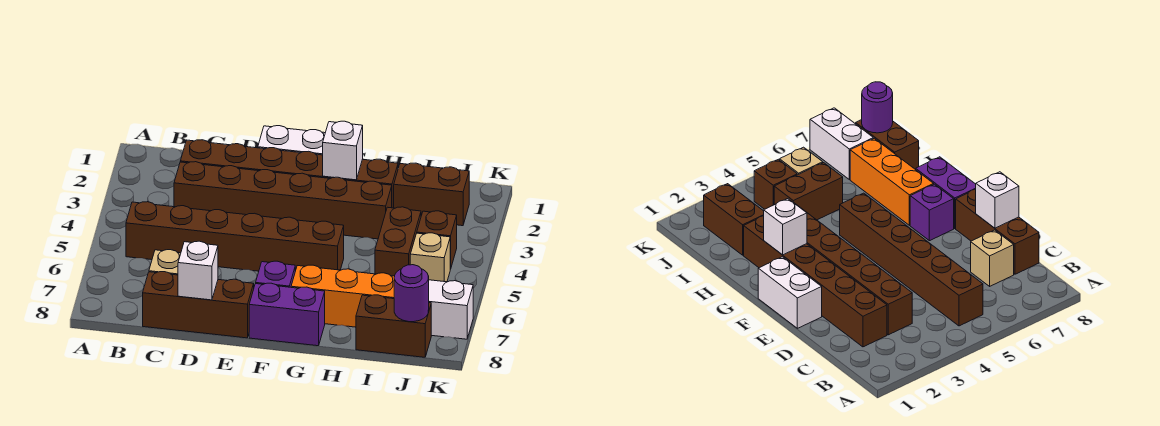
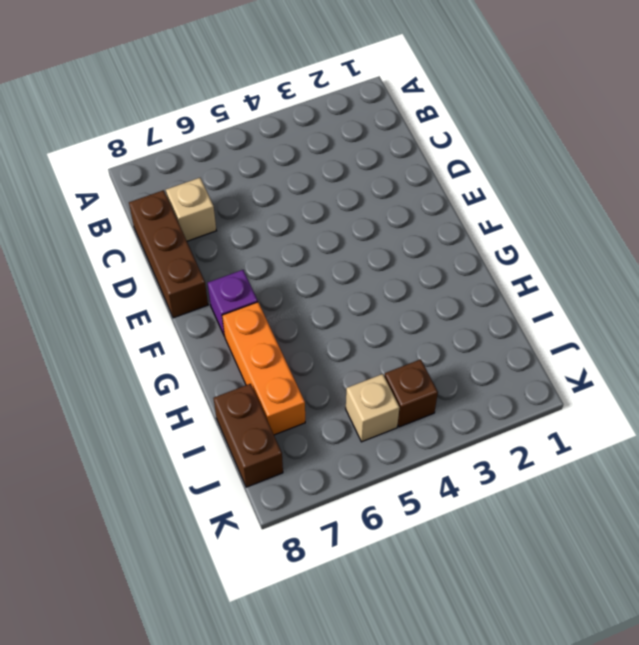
none -> brown brick B5:G5 level 1
none -> brown brick C2:H2 level 1
none -> brown brick C3:H3 level 1

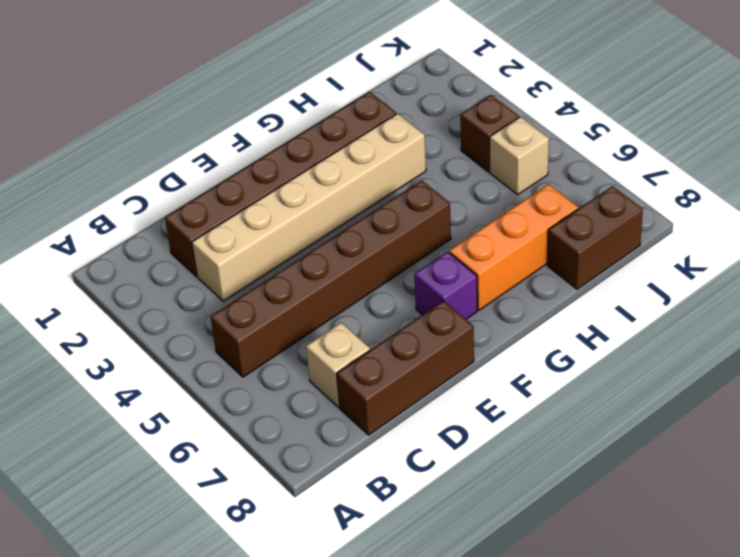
tan brick C3:H3 level 1 -> brown brick C3:H3 level 1
none -> white brick E1:F1 level 1
none -> purple brick F8:G8 level 1
none -> brown brick I2:J2 level 1

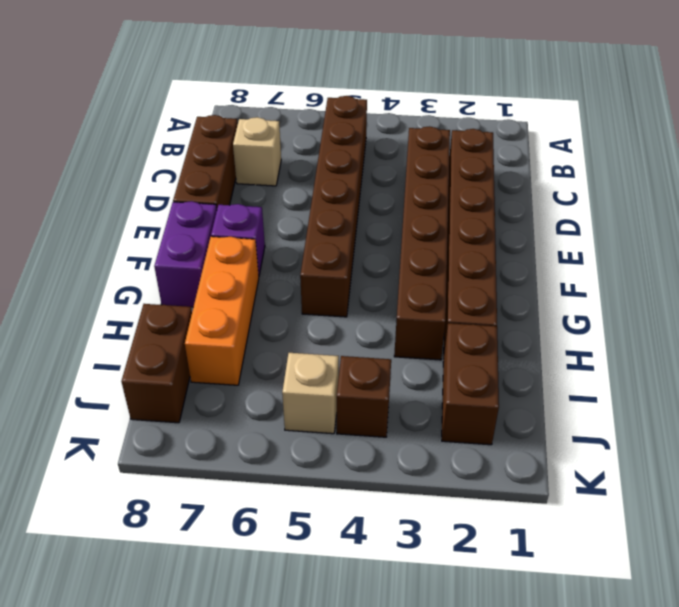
none -> white brick E1:F1 level 1
none -> brown brick I4:I5 level 1
none -> white brick J7:K7 level 1

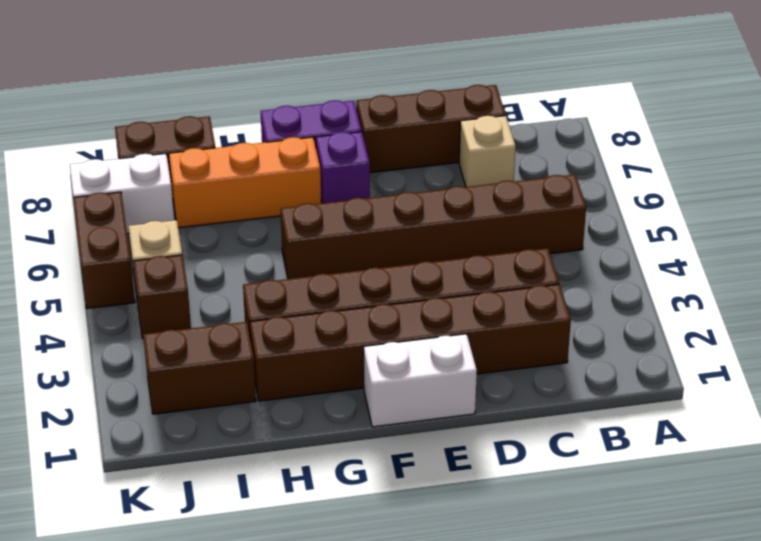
brown brick K5:K6 level 1 -> brown brick I4:I5 level 1
none -> white brick D8 level 2
none -> white brick G2 level 2
none -> purple round brick J8 level 2

